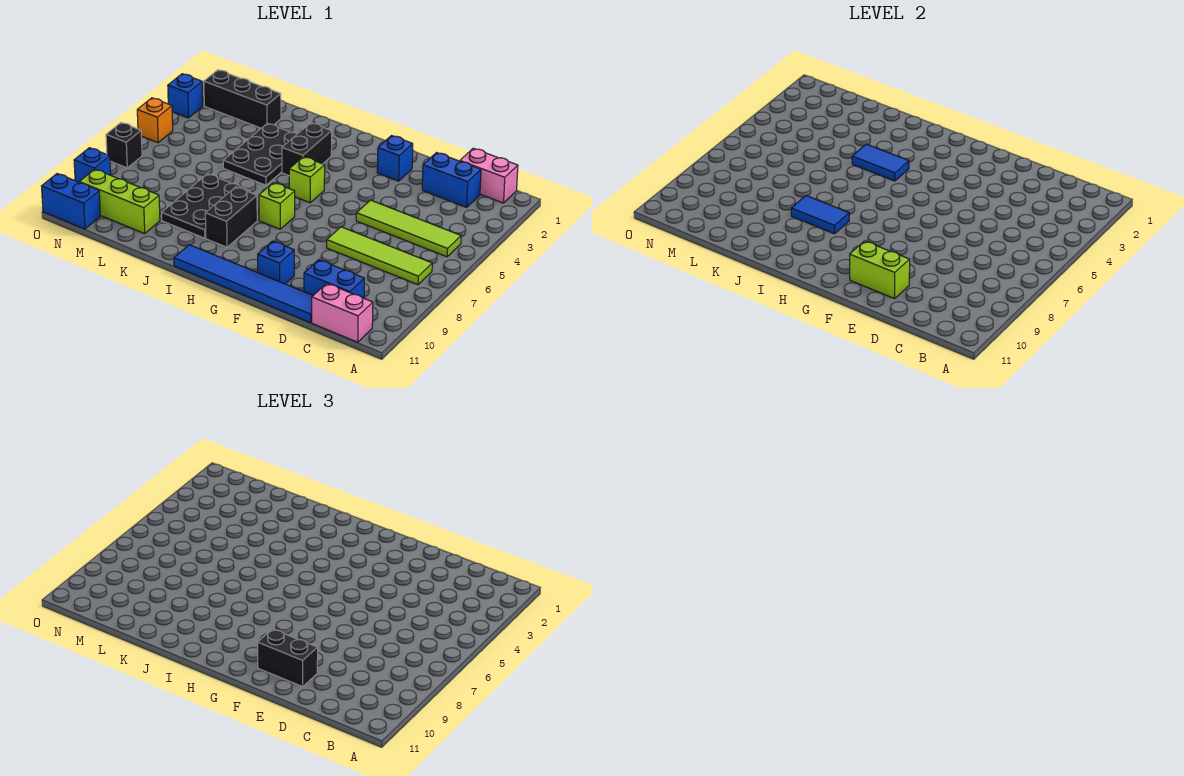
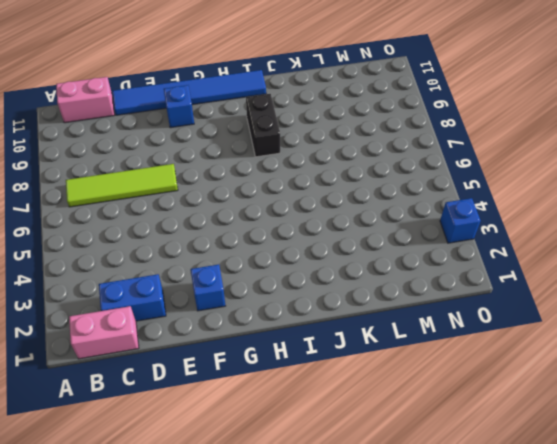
none -> lime tile B5:E5 level 1
none -> blue brick C10:D10 level 1
none -> lime brick H5 level 1

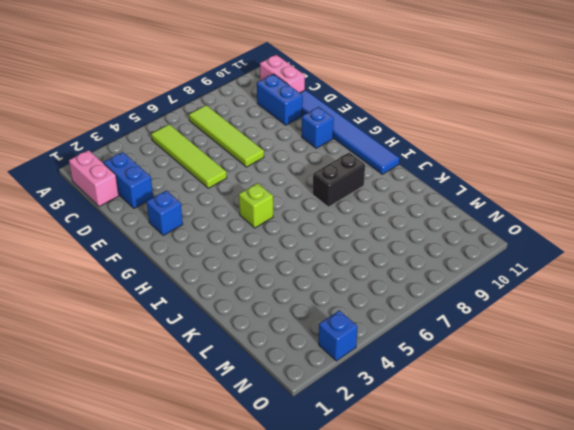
none -> lime brick H7 level 1
none -> black brick I3:I4 level 1
none -> black plate J3:K5 level 1

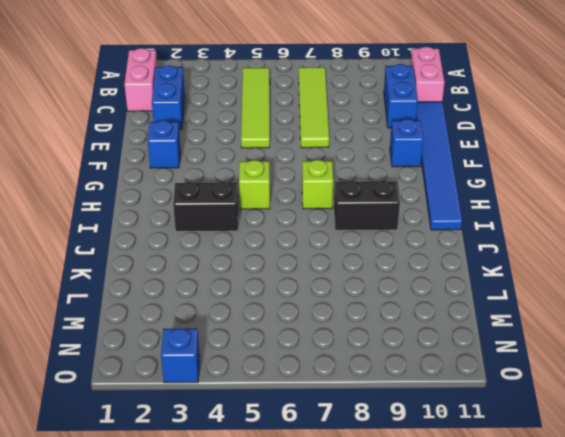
none -> black plate J3:K5 level 1
none -> black plate J7:K9 level 1
none -> black brick L2:N2 level 1

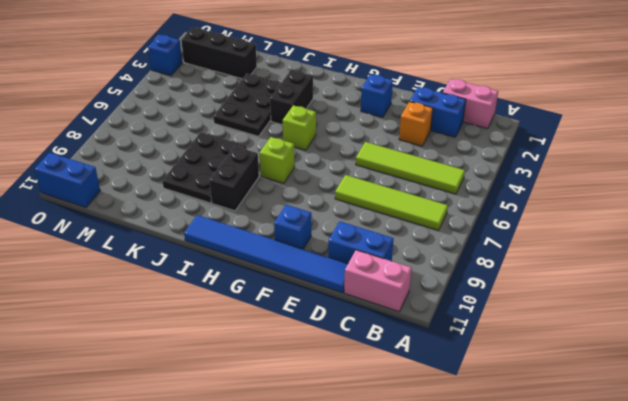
orange brick D3 level 1 -> orange brick O5 level 1
none -> lime brick L10:N10 level 1
none -> black brick O7 level 1
none -> blue brick O9 level 1

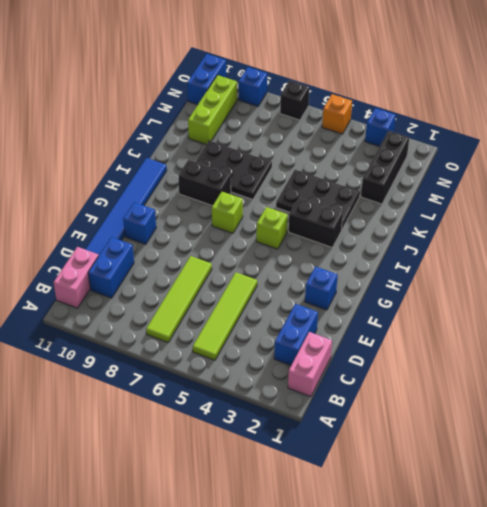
none -> lime brick E10:F10 level 2
none -> blue tile I4:J4 level 2
none -> blue tile I8:J8 level 2

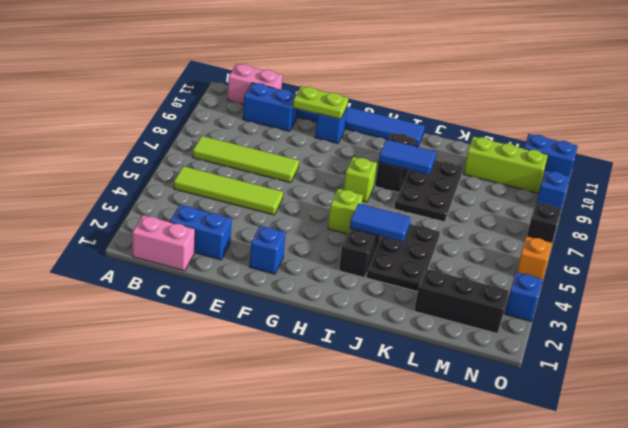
lime plate E10:F10 level 2 -> lime brick E10:F10 level 2
none -> black brick E10:F10 level 3

